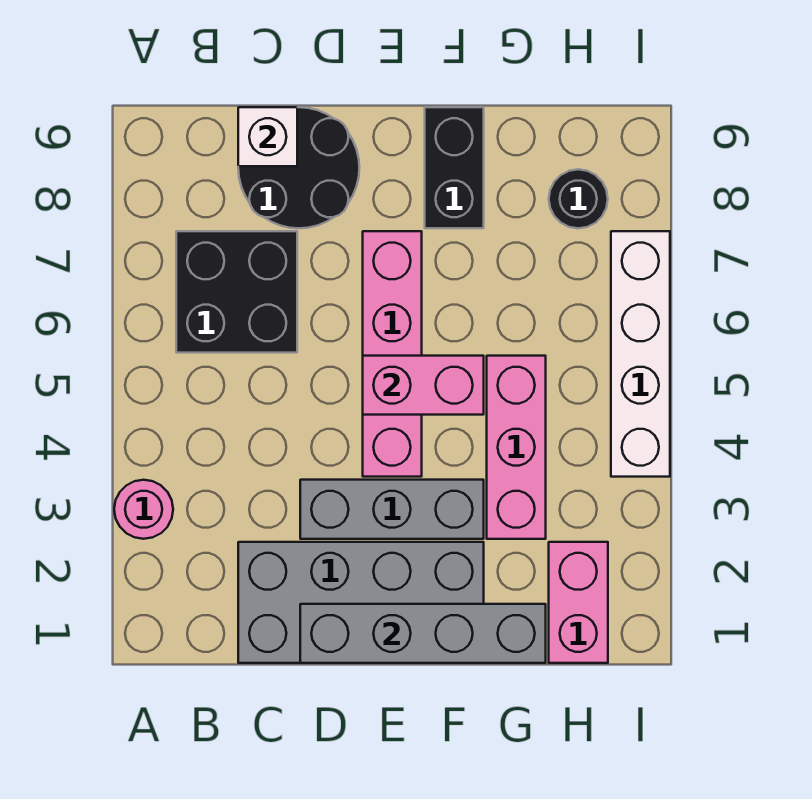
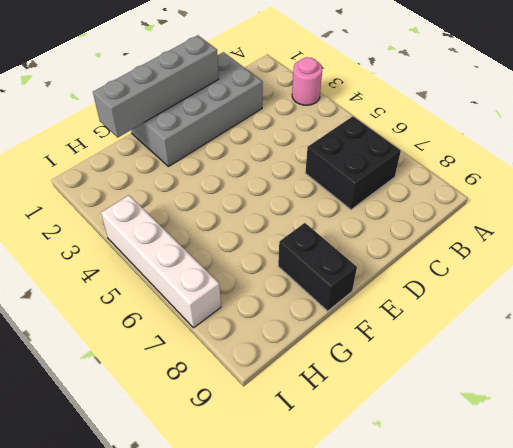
none -> black round brick C8:D9 level 1
none -> grey brick D3:F3 level 1
none -> pink brick E4:E7 level 1

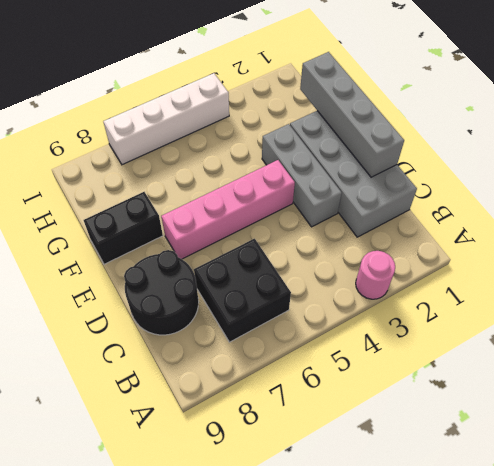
none -> pink brick G3:G5 level 1
none -> pink brick H1:H2 level 1
none -> black round brick H8 level 1

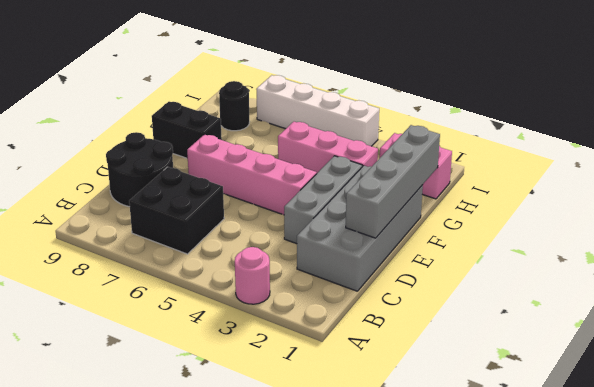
none -> white brick C9 level 2
none -> pink brick E5:F5 level 2

